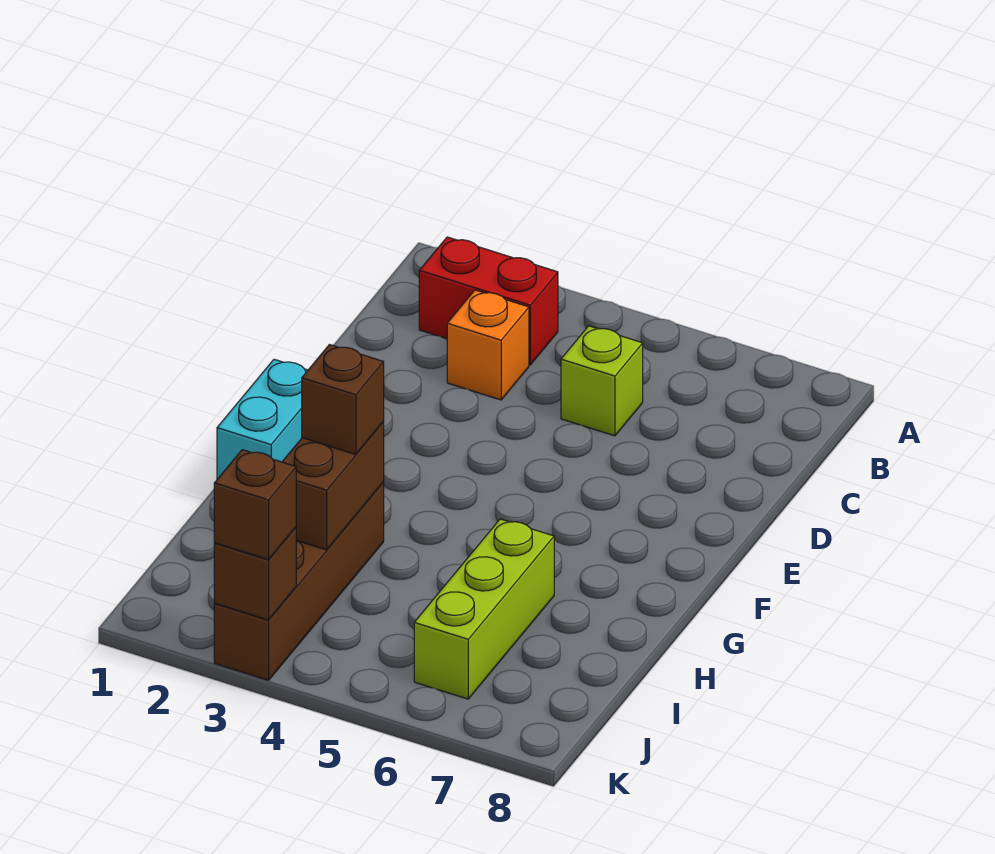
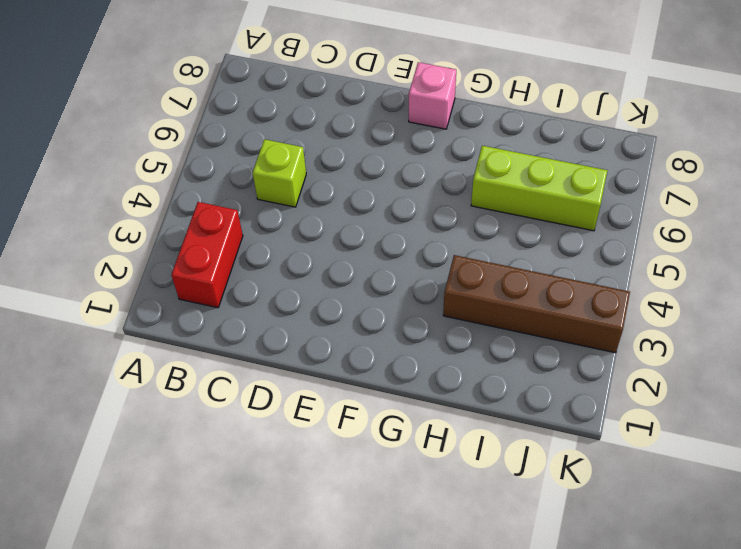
pink brick F8 level 1 -> none
none -> orange brick C3 level 1
none -> cyan brick F1:G1 level 1

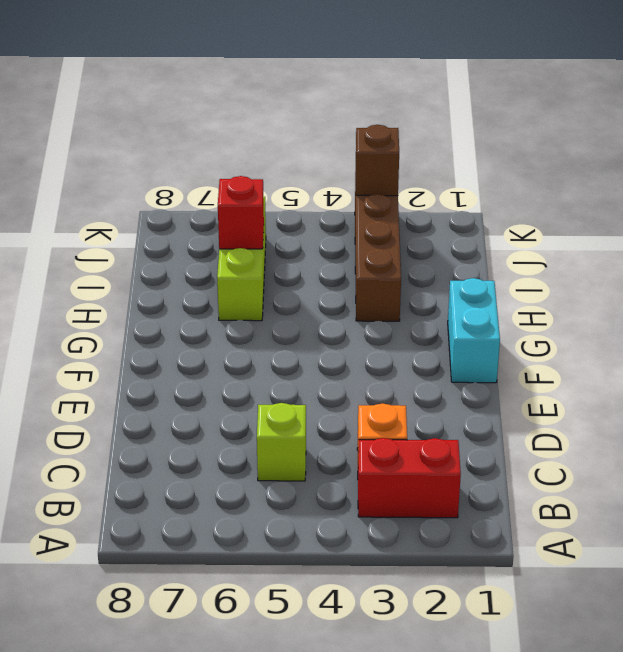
red brick I6 level 2 -> none
none -> brown brick H3:I3 level 2
none -> brown brick H3 level 3

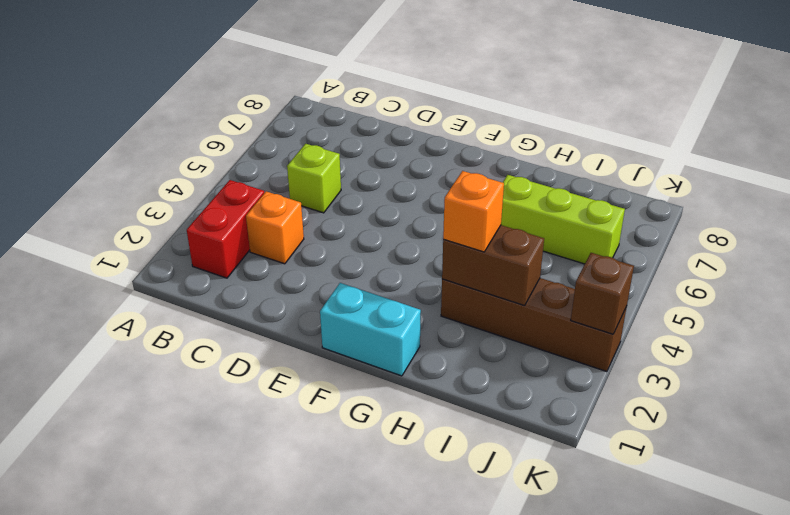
orange brick H3 level 3 -> brown brick H3 level 3
none -> brown brick K3 level 3

